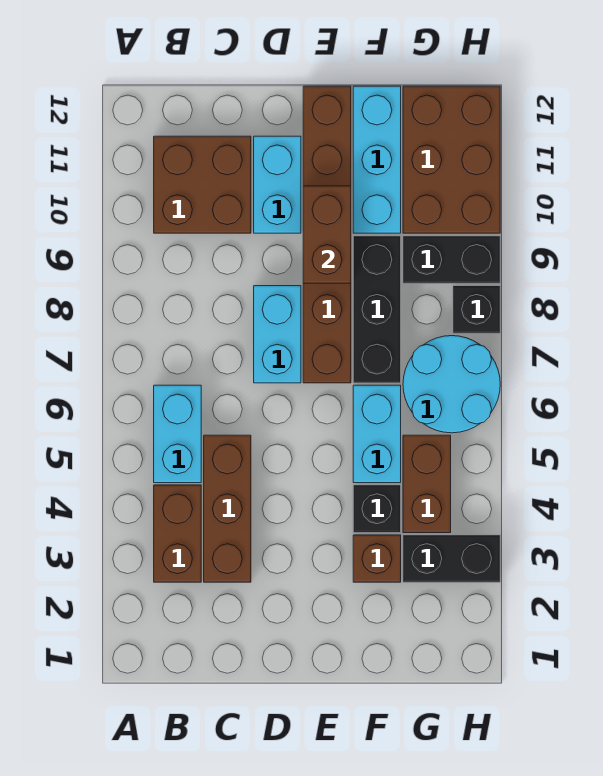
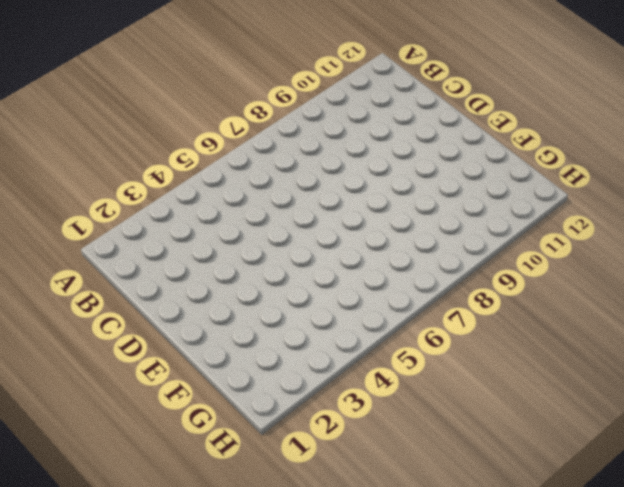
none -> brown brick B3:B4 level 1
none -> cyan brick B5:B6 level 1
none -> brown brick B10:C11 level 1

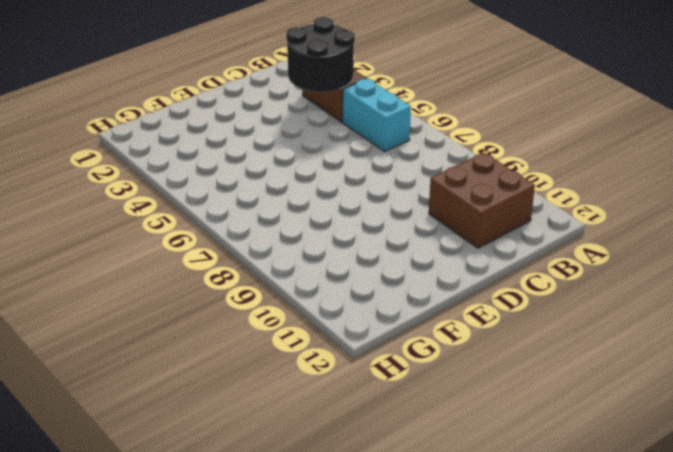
black round brick B3:C4 level 2 -> none
none -> brown brick C3:C5 level 1
none -> cyan brick D7:D8 level 1
none -> cyan brick D10:D11 level 1

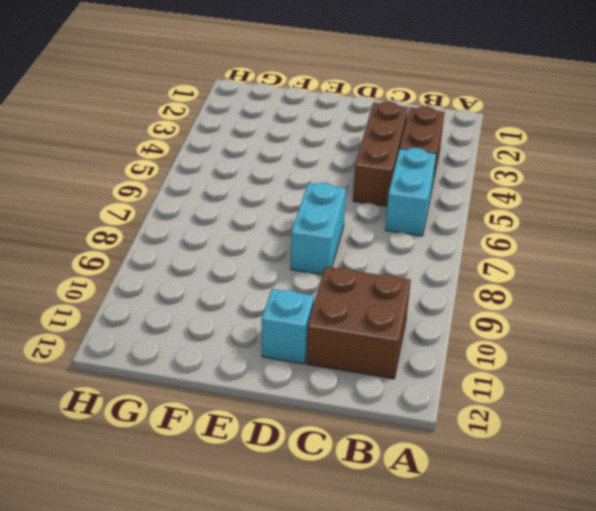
cyan brick D11 level 1 -> cyan brick D10:D11 level 1
none -> brown brick E7:E12 level 1
none -> brown brick F3 level 1
none -> black brick F4 level 1

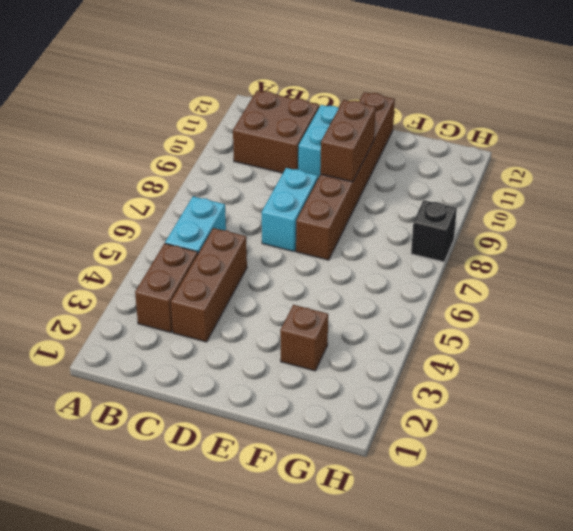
none -> black brick F4 level 1
none -> cyan brick F5:F6 level 1
none -> black brick F7:F9 level 1

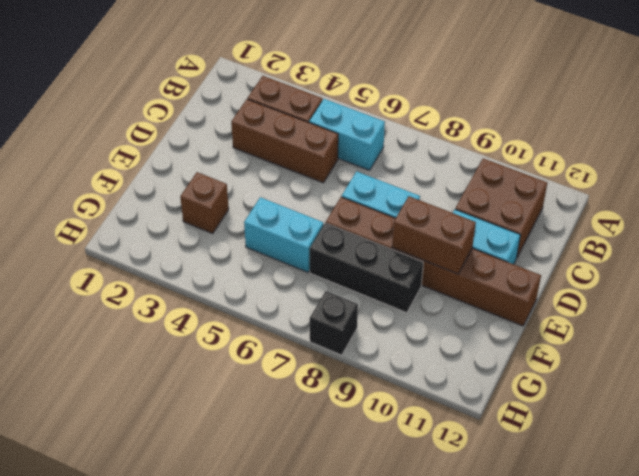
none -> black brick F4 level 1
none -> cyan brick F10:F12 level 1
none -> black brick G3:H3 level 1

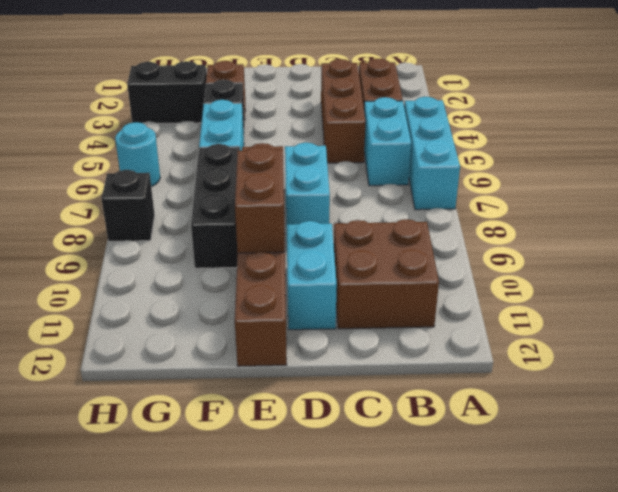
cyan brick A5:A7 level 1 -> cyan brick F10:F12 level 1
cyan round brick H6 level 1 -> cyan round brick G6:H7 level 1
none -> brown brick G4:G5 level 1
none -> black brick G9:H9 level 1
none -> brown brick G10:H12 level 1

